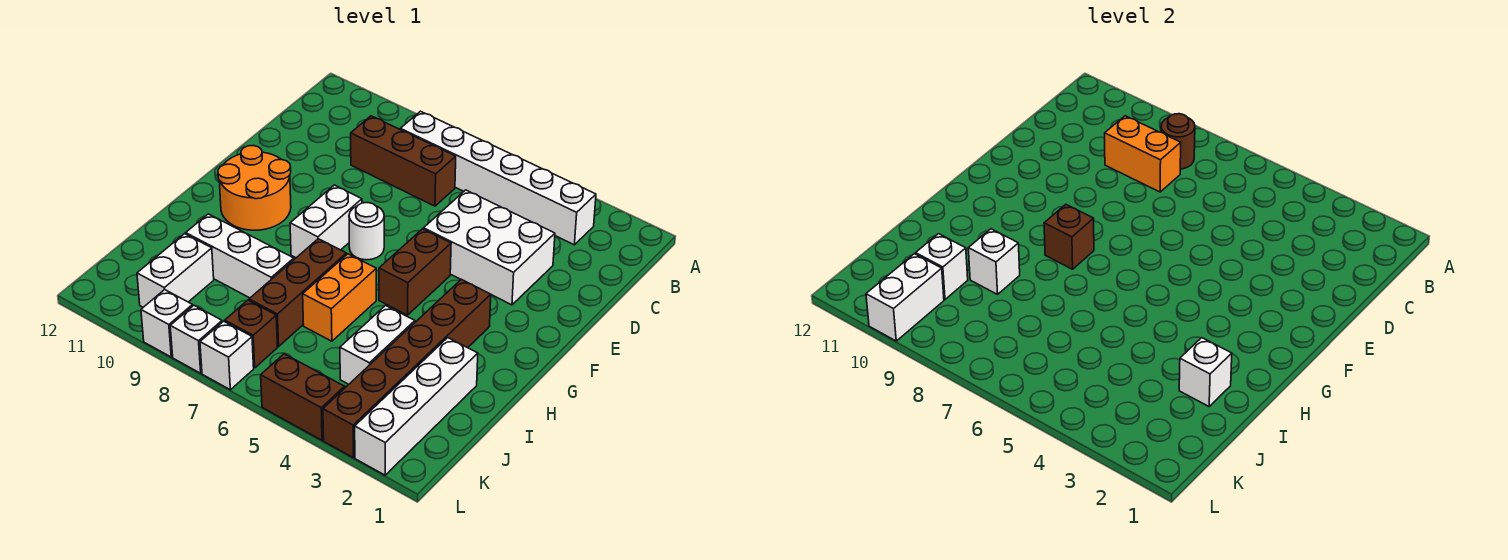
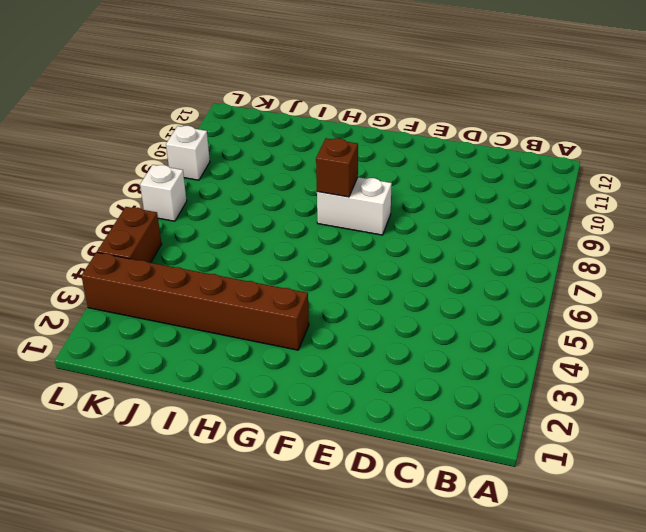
none -> white brick B3:B8 level 1
none -> brown brick C7:C9 level 1
none -> white brick D3:E5 level 1

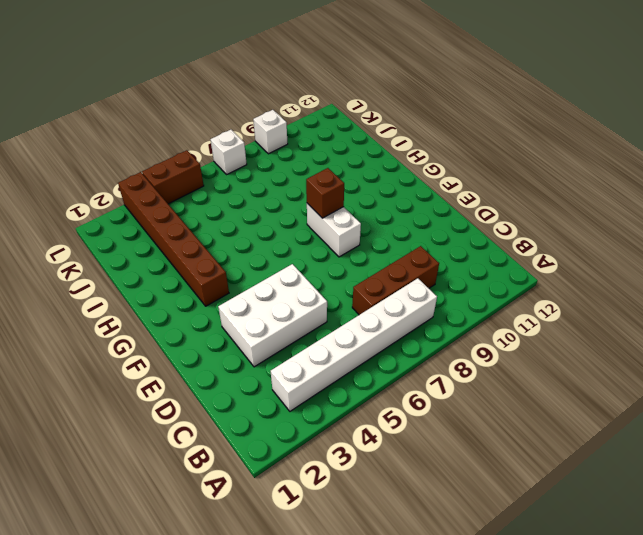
none -> brown brick F5:G5 level 1
none -> white round brick F7 level 1
none -> orange round brick F10:G11 level 1

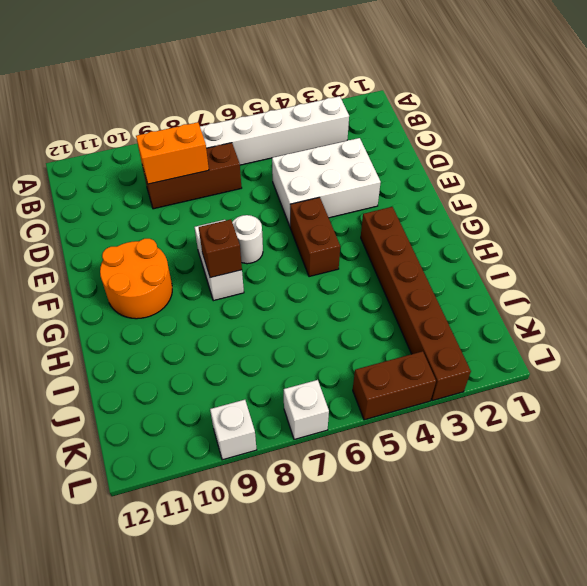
none -> orange brick H6:I6 level 1
none -> brown brick H7:J7 level 1
none -> white brick I2:L2 level 1

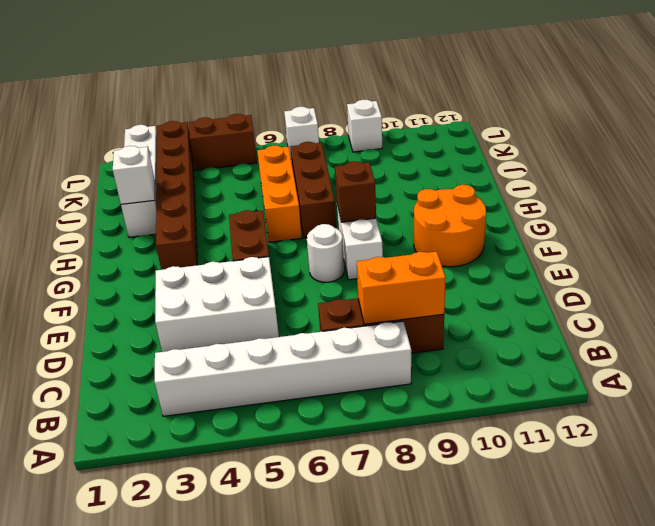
orange brick H6:J6 level 1 -> orange brick H6:I6 level 1
none -> white brick I4:J4 level 1
none -> white brick I8:I10 level 1
none -> white brick J10:K10 level 1

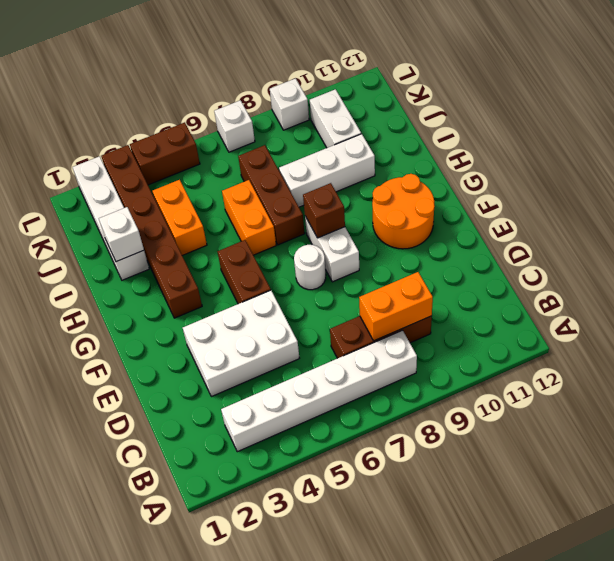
orange brick I4:J4 level 1 -> white brick I4:J4 level 1
none -> brown brick K7 level 1
none -> white brick L8 level 1
none -> brown round brick B8 level 2

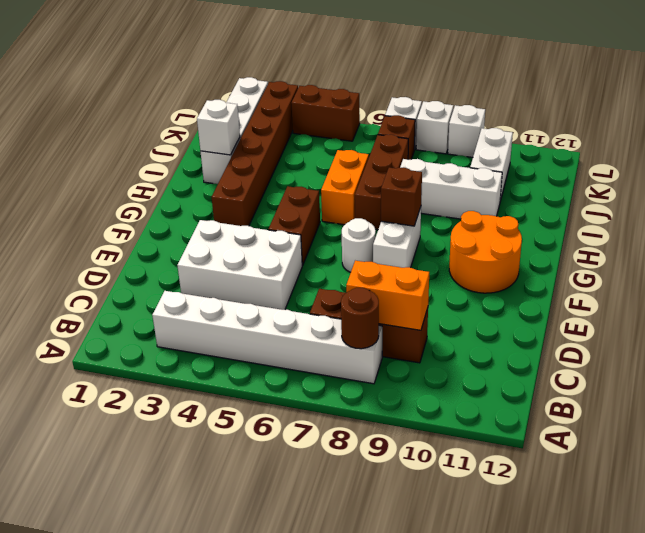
none -> white brick I4:J4 level 1
none -> white brick I9 level 2
none -> white brick J10 level 2

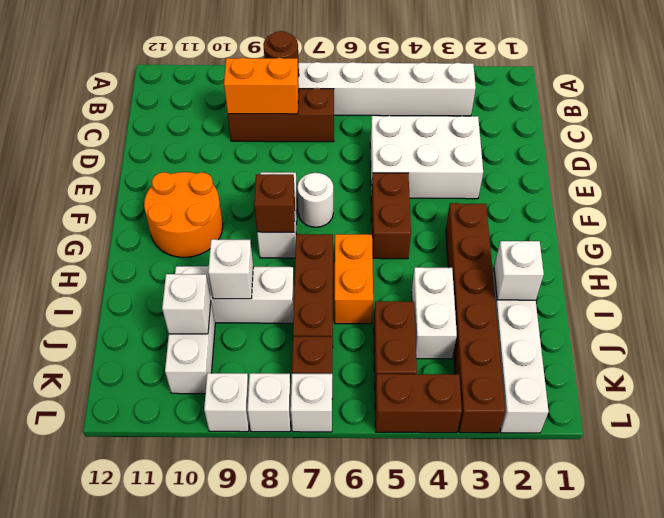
brown brick J5:K5 level 1 -> none
none -> white brick K10:L10 level 2

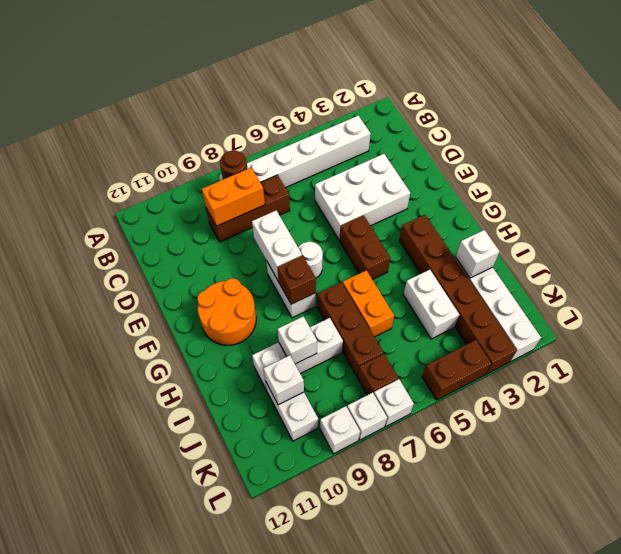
white brick E8:F8 level 2 -> white brick K10:L10 level 2

